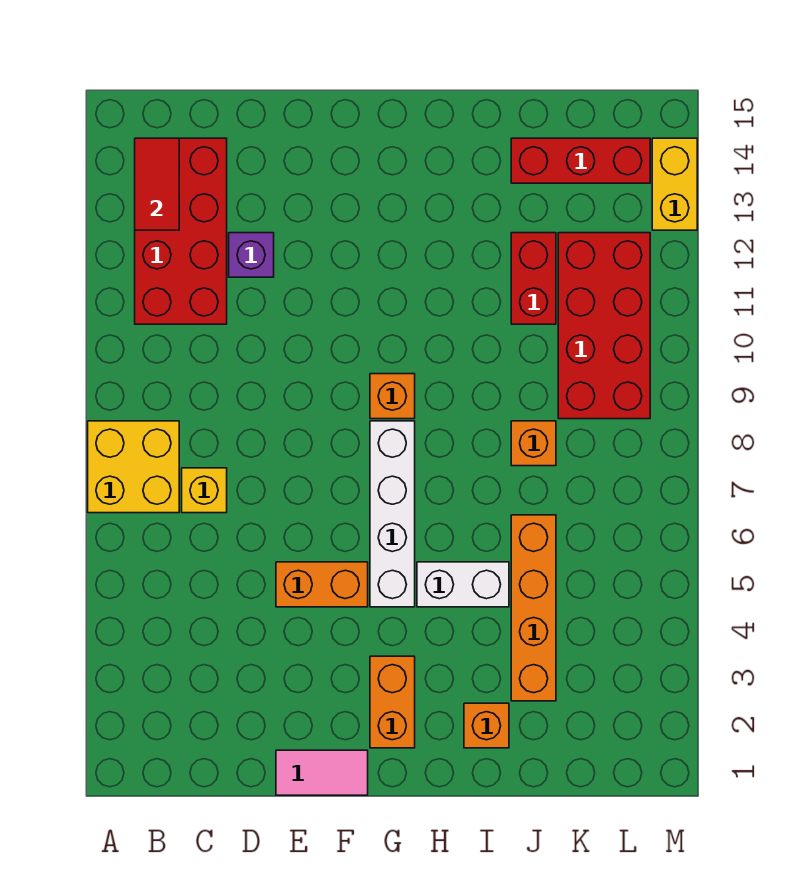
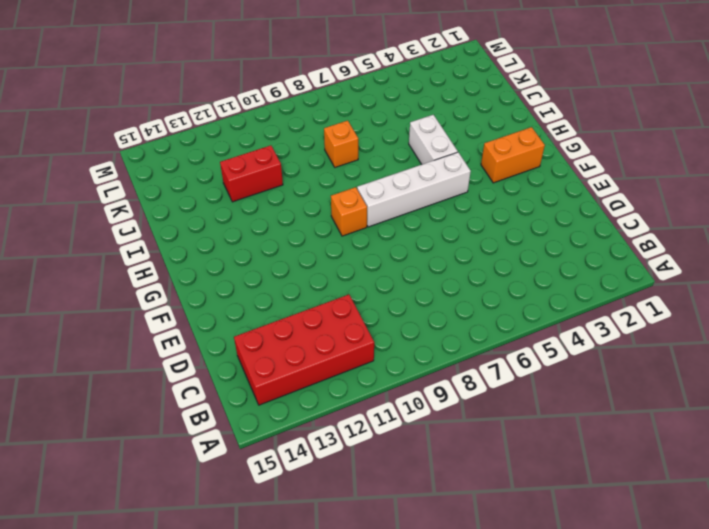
none -> yellow brick A7:B8 level 1
none -> yellow brick C7 level 1
none -> purple brick D12 level 1

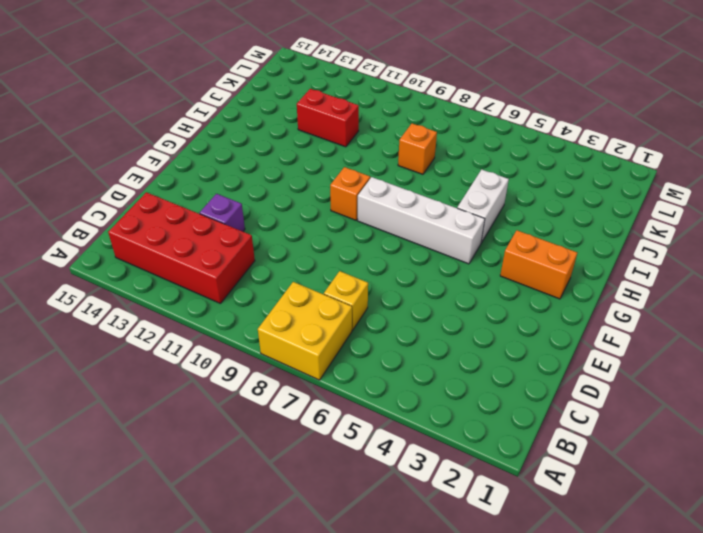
none -> pink tile E1:F1 level 1
none -> orange brick E5:F5 level 1
none -> orange brick I2 level 1

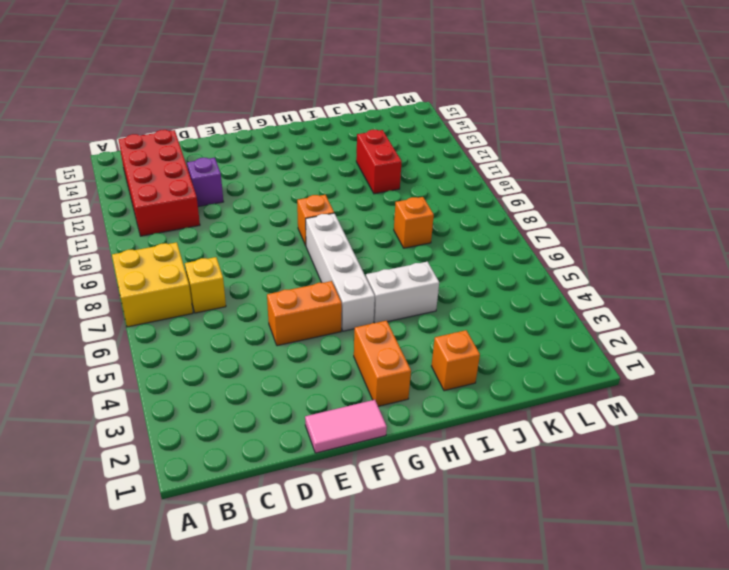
none -> orange brick J3:J6 level 1
none -> red brick J14:L14 level 1
none -> red brick K9:L12 level 1

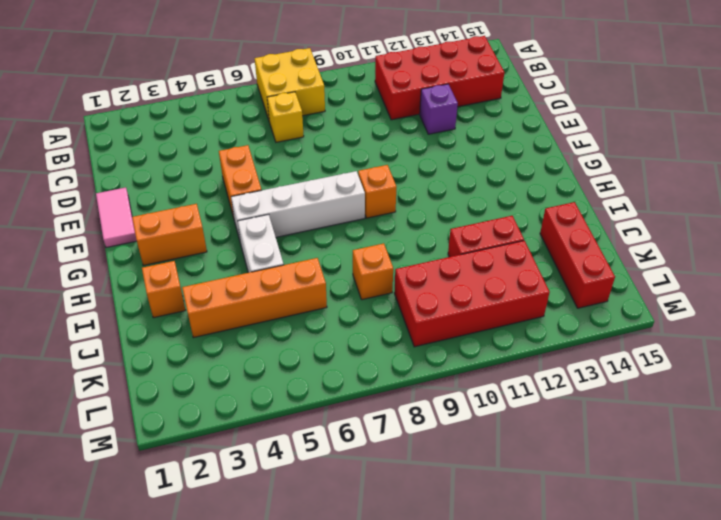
none -> yellow brick M13:M14 level 1
none -> red tile B13:B14 level 2

